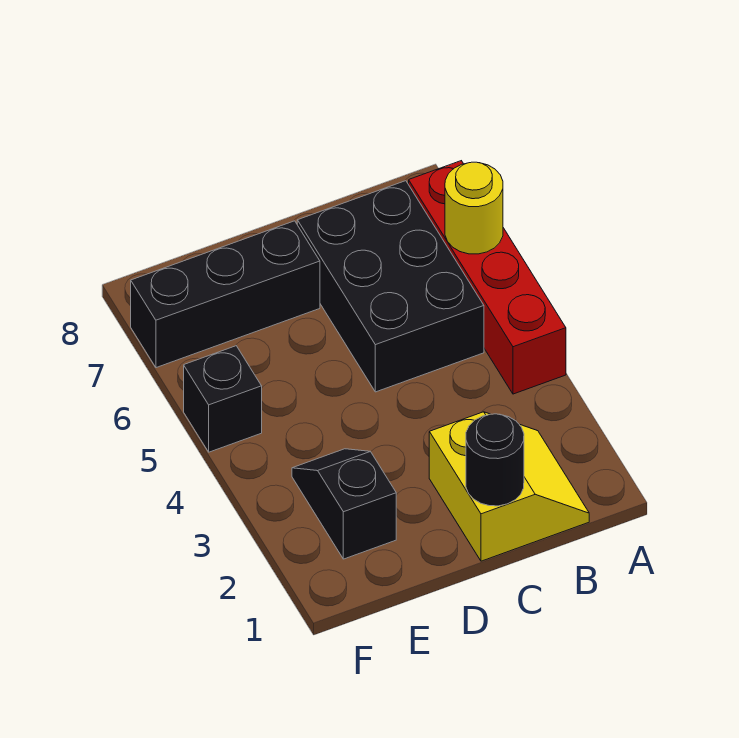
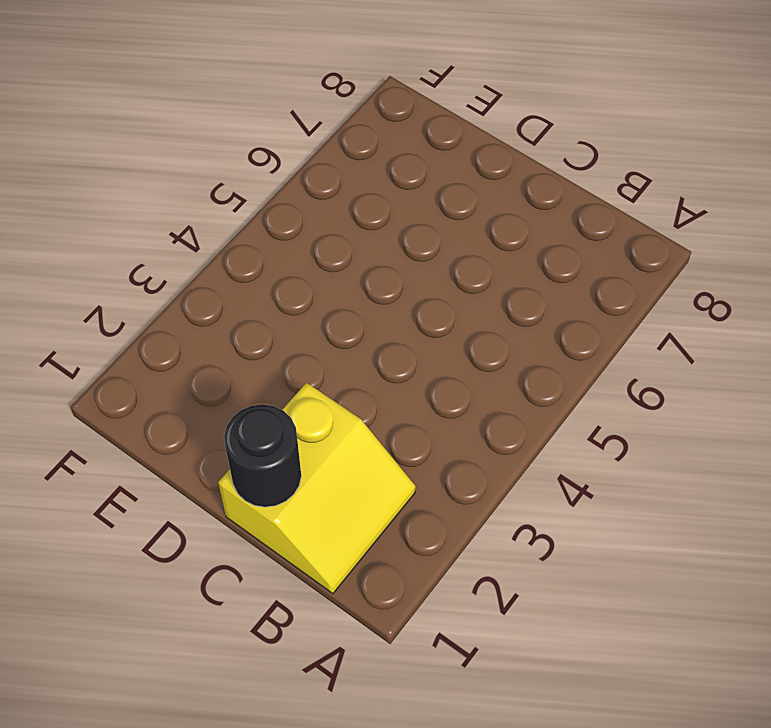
none -> red brick A4:A7 level 1
none -> black brick B5:C7 level 1

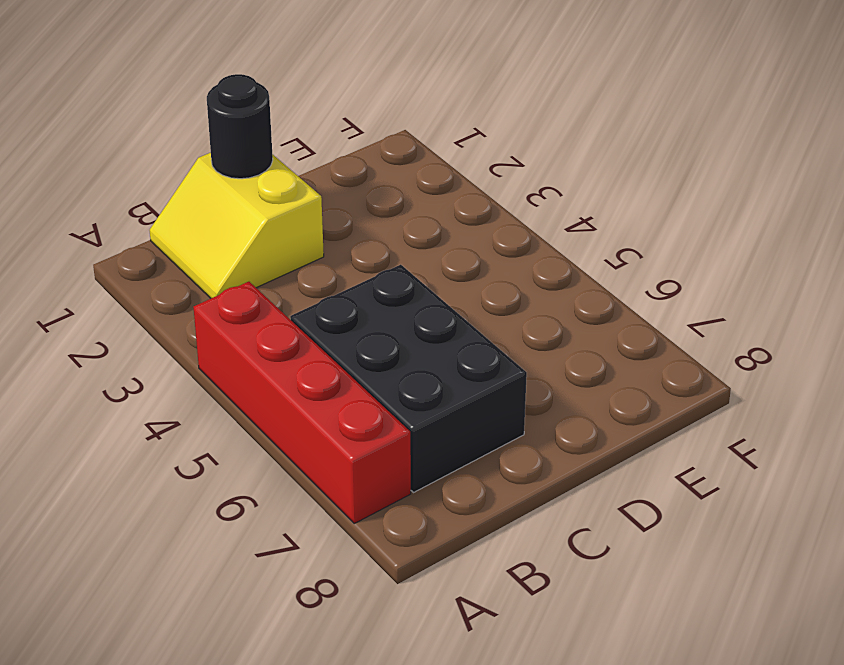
none -> black brick D7:F7 level 1
none -> black slope E2:E3 level 1 top 2

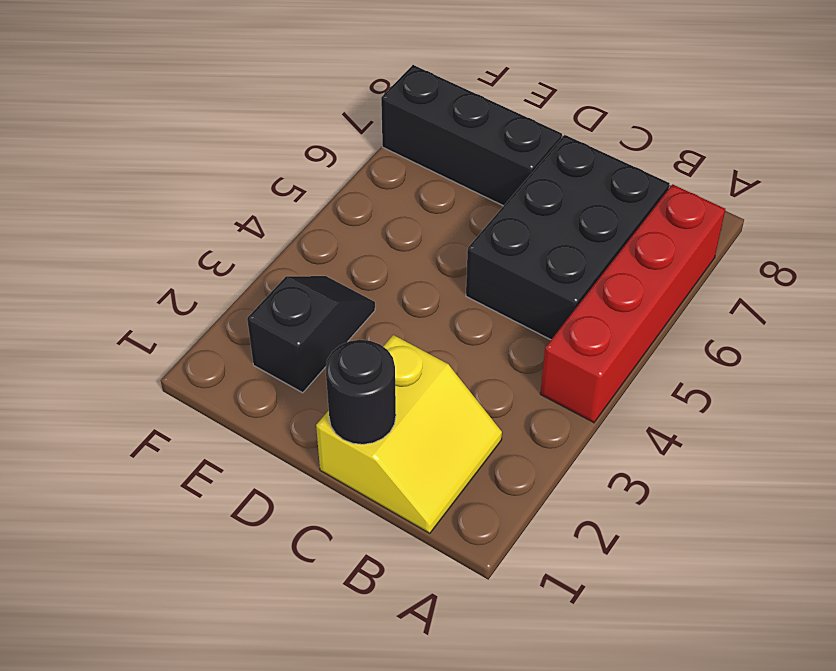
none -> black brick F5 level 1
none -> yellow round brick A6 level 2

